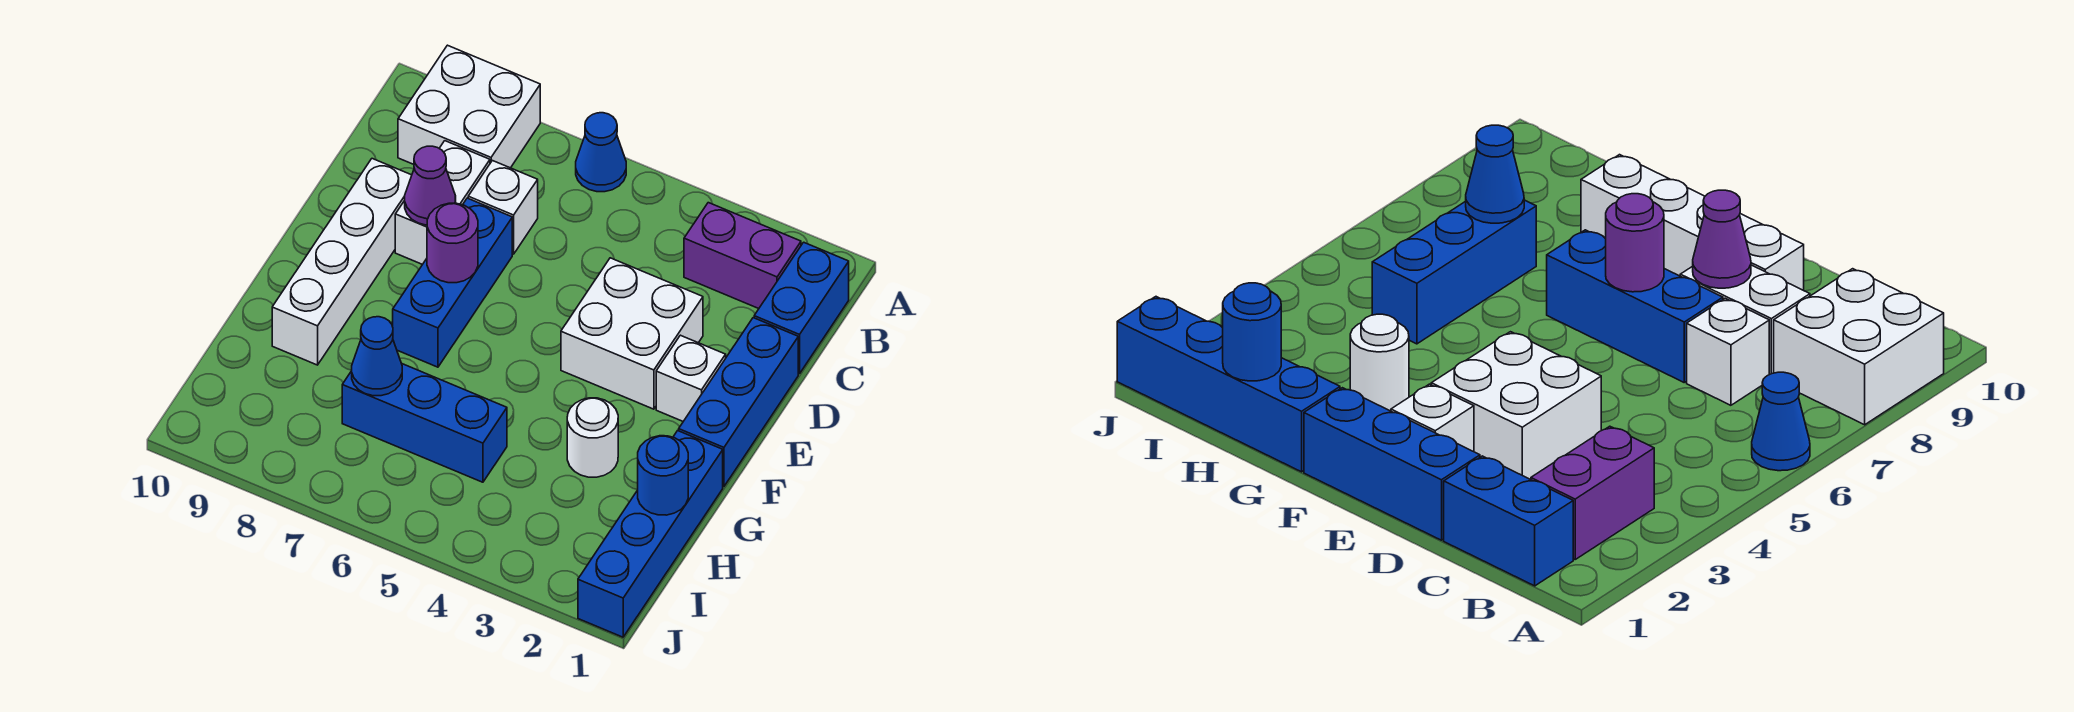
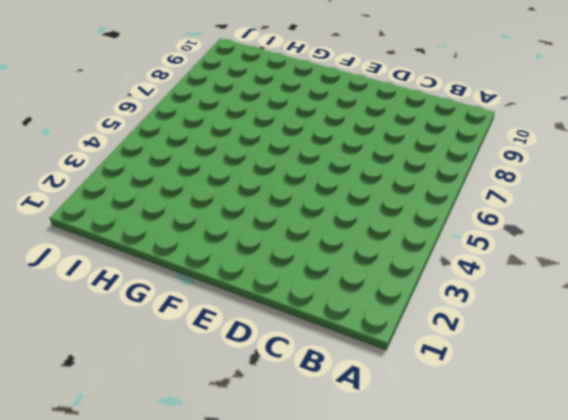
none -> blue cone A6 level 1
none -> white brick A8:B9 level 1
none -> blue brick B1:C1 level 1

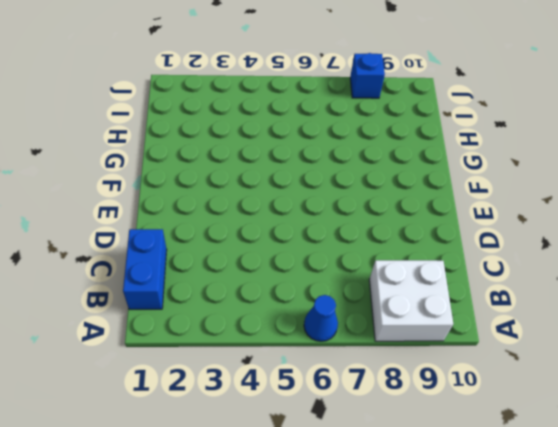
blue brick J8 level 1 -> none
none -> purple brick B2:B3 level 1
none -> white brick C7 level 1
none -> white brick C8:D8 level 1

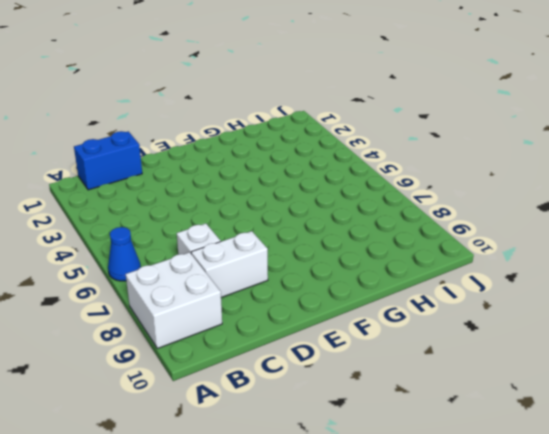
none -> purple brick B2:B3 level 1
none -> blue brick D1:F1 level 1
none -> white brick D3:E4 level 1

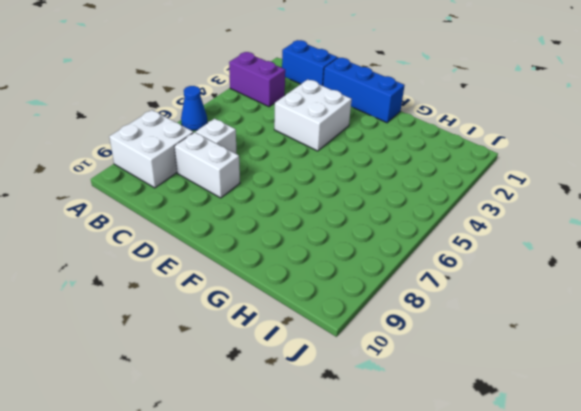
purple brick A3:B3 level 1 -> purple brick B2:B3 level 1
none -> blue brick D7:F7 level 1
none -> white brick D9:G9 level 1
none -> white brick E2 level 1

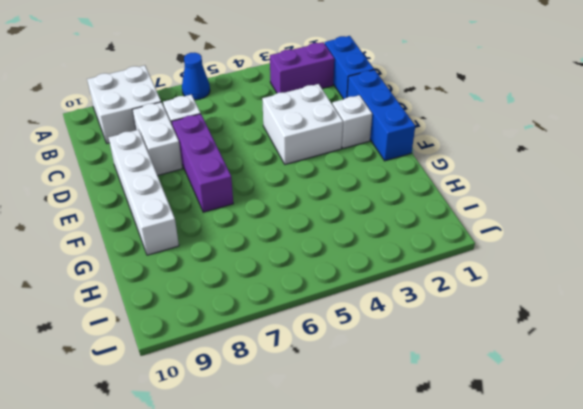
purple brick D7:F7 level 1 -> blue brick D7:F7 level 1
none -> blue brick G1:J1 level 1
none -> white round brick G3 level 1
none -> blue brick H5:H7 level 1

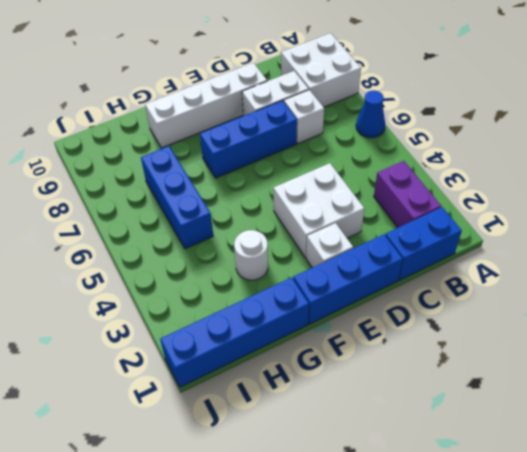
none -> purple cone D8 level 2
none -> purple round brick E7 level 2
none -> blue round brick H1 level 2

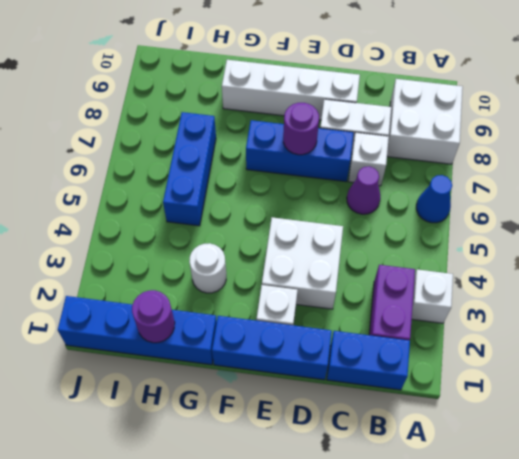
white brick A3 level 1 -> none
purple cone C6 level 1 -> purple cone D8 level 2
purple round brick H1 level 2 -> blue round brick H1 level 2
none -> blue cone H7 level 2

